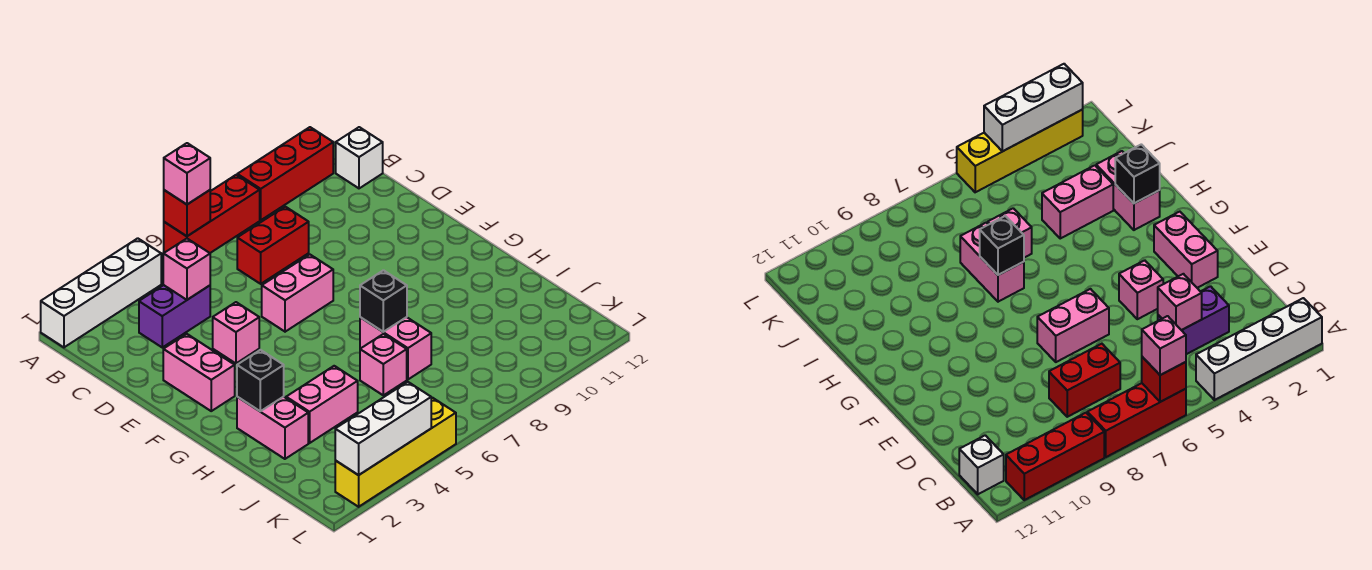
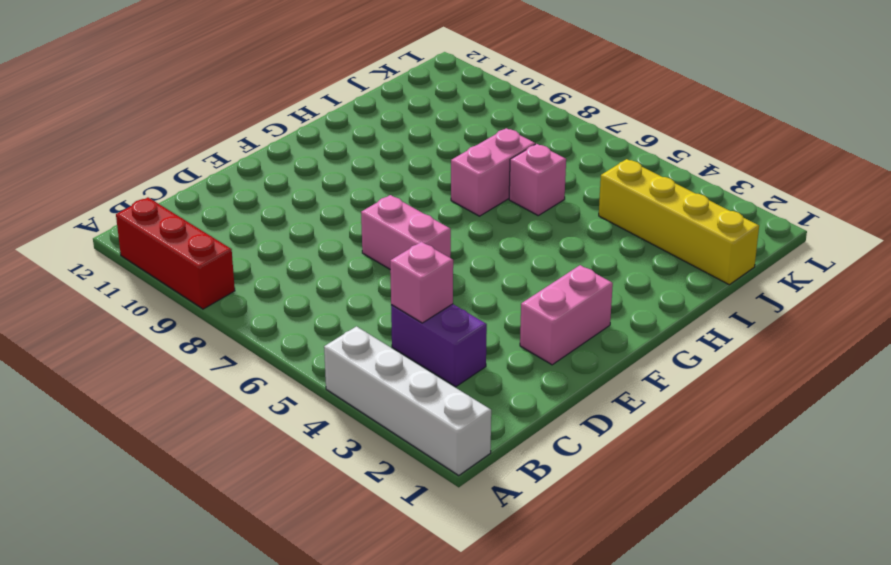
yellow brick J1:J4 level 1 -> yellow brick L2:L5 level 1
none -> red brick A6:A8 level 1
none -> white brick B12 level 1
none -> red brick C7:C8 level 1

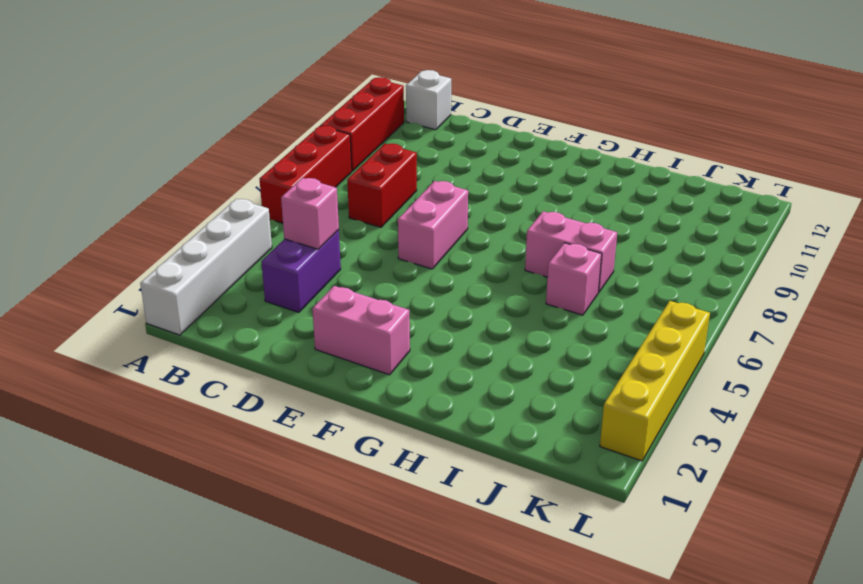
none -> pink brick E4 level 1
none -> pink brick H2:I2 level 1
none -> pink brick I3:I4 level 1

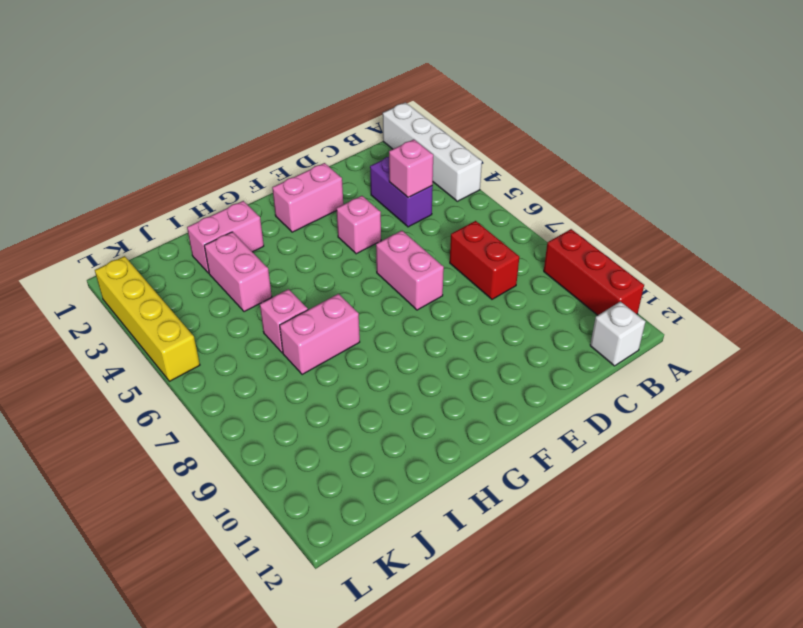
none -> red brick A6:A8 level 1
none -> red brick A6 level 2
none -> black brick H2 level 2

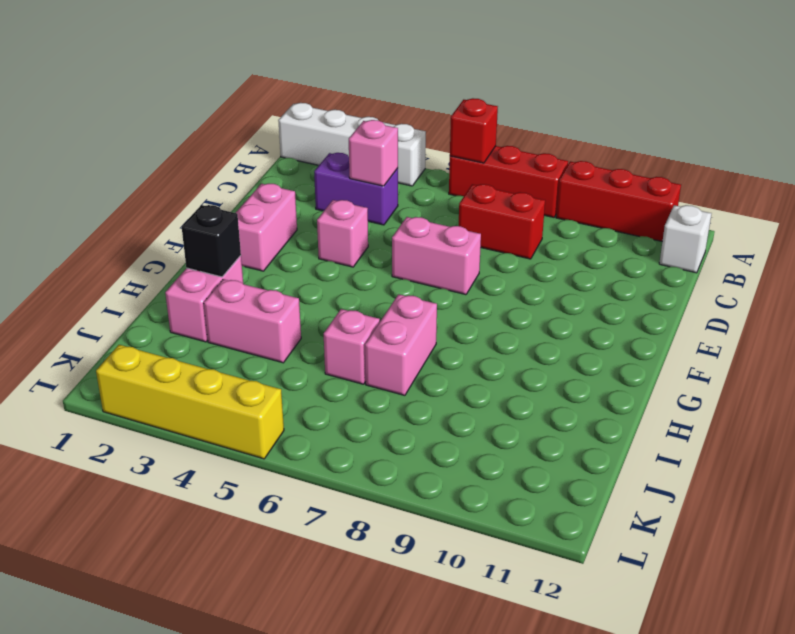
none -> black brick H7 level 2
none -> white brick L2:L4 level 2
none -> pink brick A6 level 3

